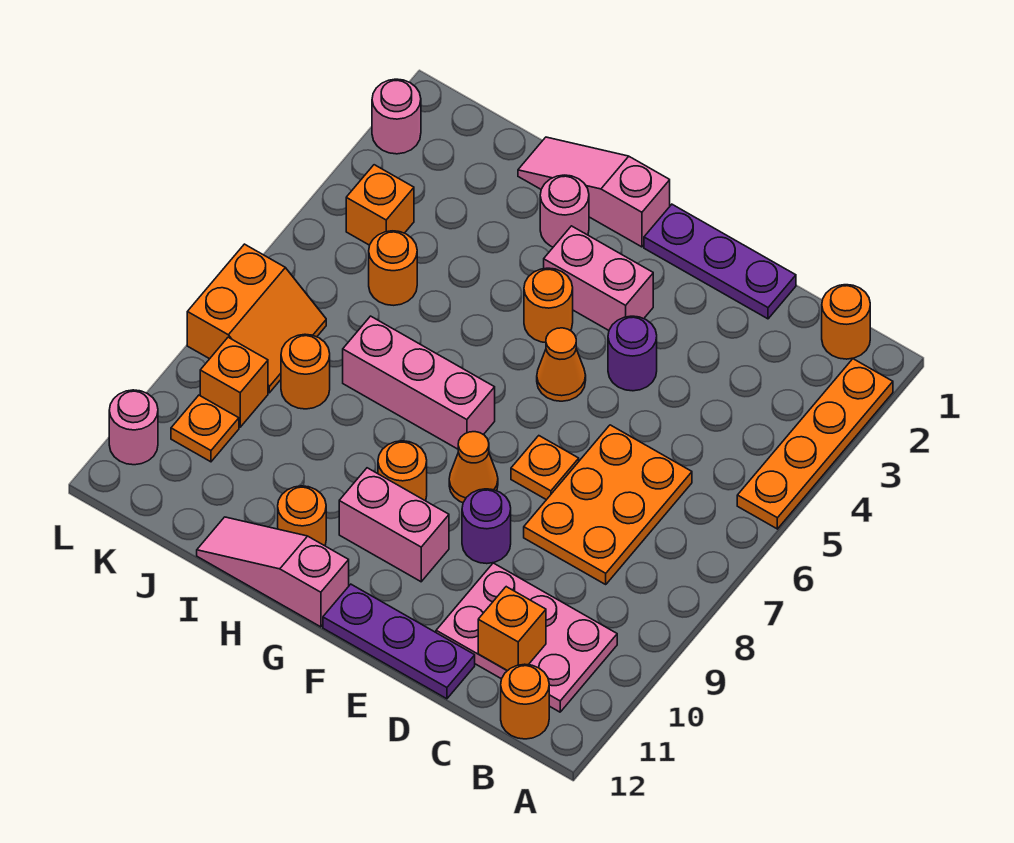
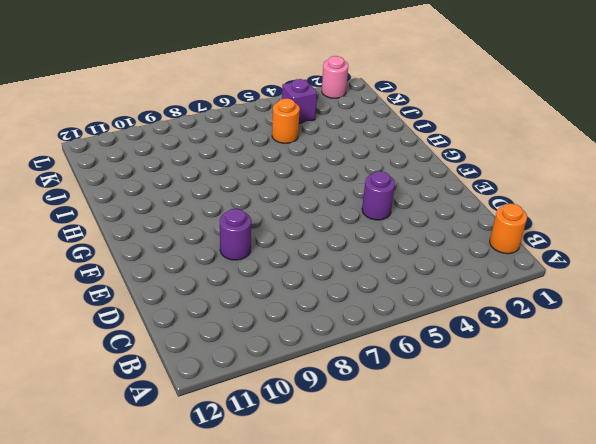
purple brick K4 level 1 -> orange brick K4 level 1
none -> orange plate A2:A5 level 1
none -> pink plate B10:D11 level 1
none -> orange round brick B12 level 1
none -> orange plate C6:D8 level 1

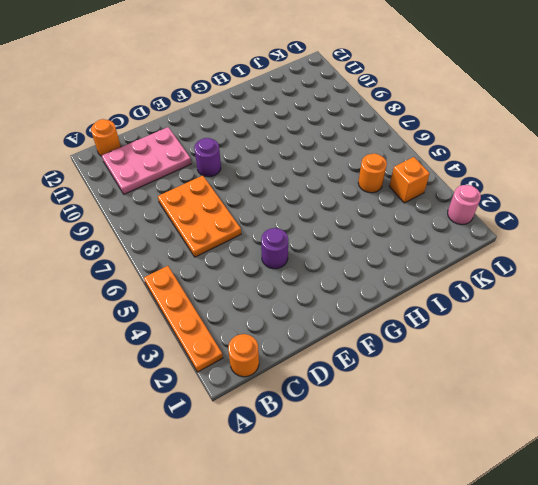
none -> purple plate D1:F1 level 1
none -> purple plate D12:F12 level 1
none -> orange plate E7 level 1
none -> pink brick F3:G3 level 1

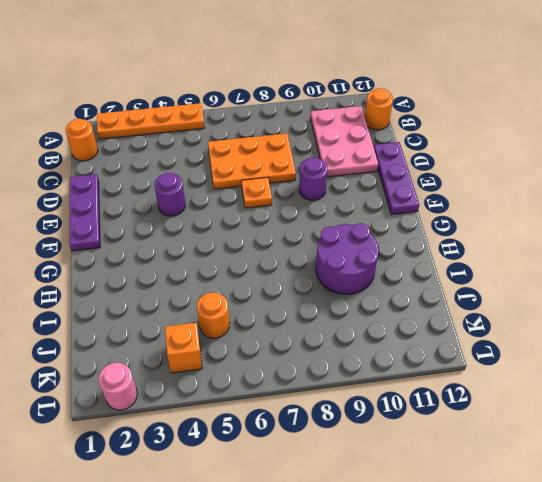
purple round brick H9:I10 level 1 -> none
none -> pink brick F3:G3 level 1
none -> orange cone F5 level 1
none -> orange cone F8 level 1
none -> pink brick F10:G10 level 1

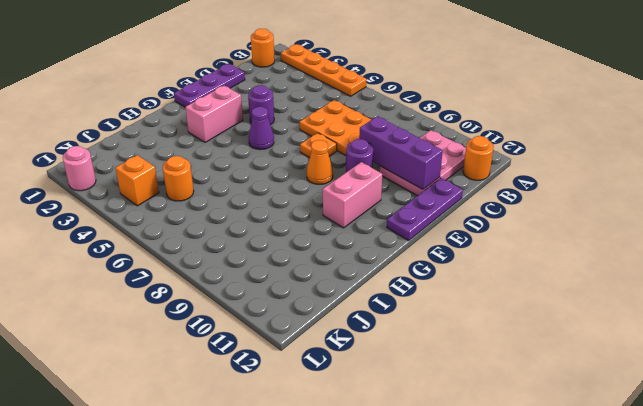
purple brick D9:D11 level 2 -> none
purple cone F5 level 1 -> orange cone F5 level 1
none -> pink slope G1:I1 level 1 top G
none -> orange round brick G4 level 1
none -> pink brick G7:I7 level 1
none -> orange round brick G9 level 1

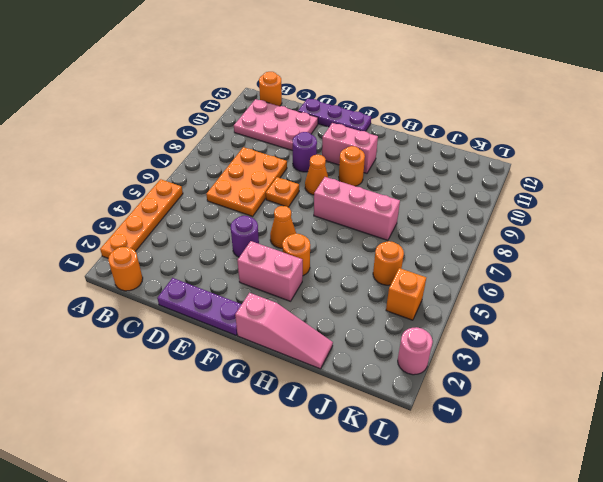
none -> pink slope G12:I12 level 1 top G
none -> pink round brick H2 level 1
none -> orange round brick H11 level 1
none -> orange round brick J8 level 1

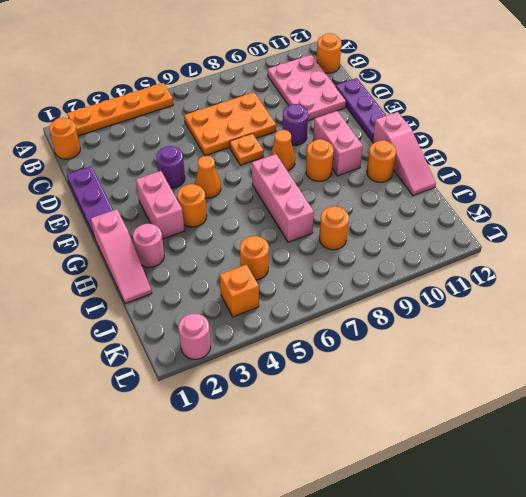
none -> orange slope K7:L8 level 1 top L
none -> orange brick K9 level 1
none -> orange plate K10 level 1
none -> pink round brick L11 level 1

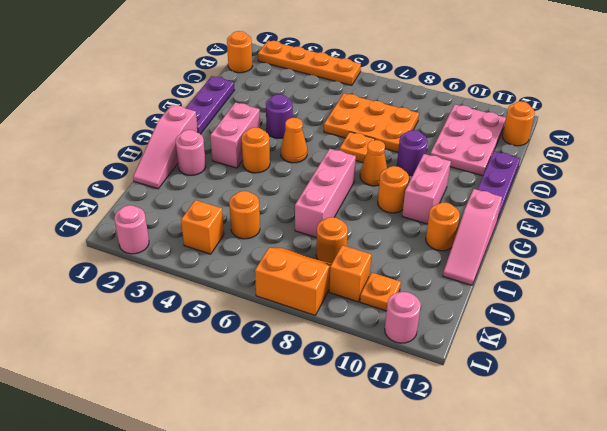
none -> orange brick C11 level 2

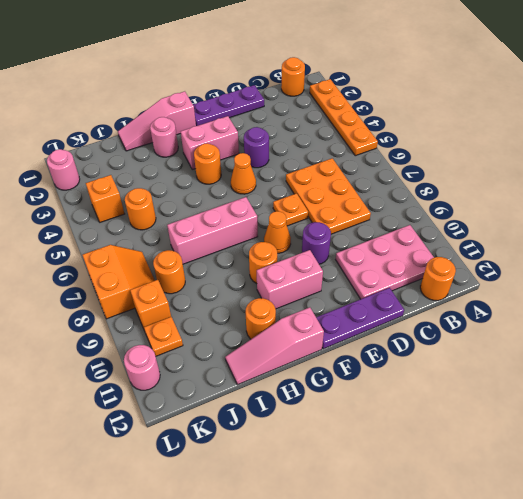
none -> orange brick C11 level 2

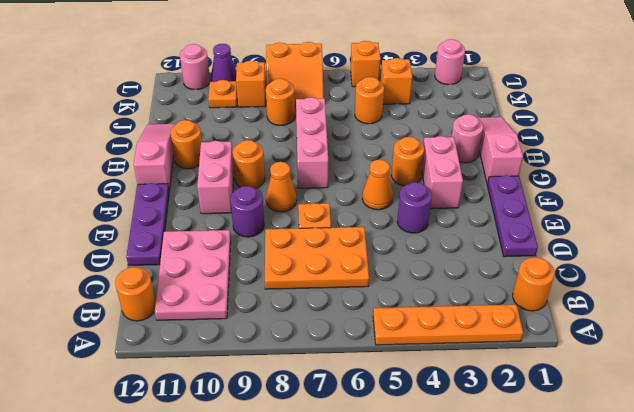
orange brick L5 level 1 -> orange brick C11 level 2
purple cone L10 level 1 -> none

